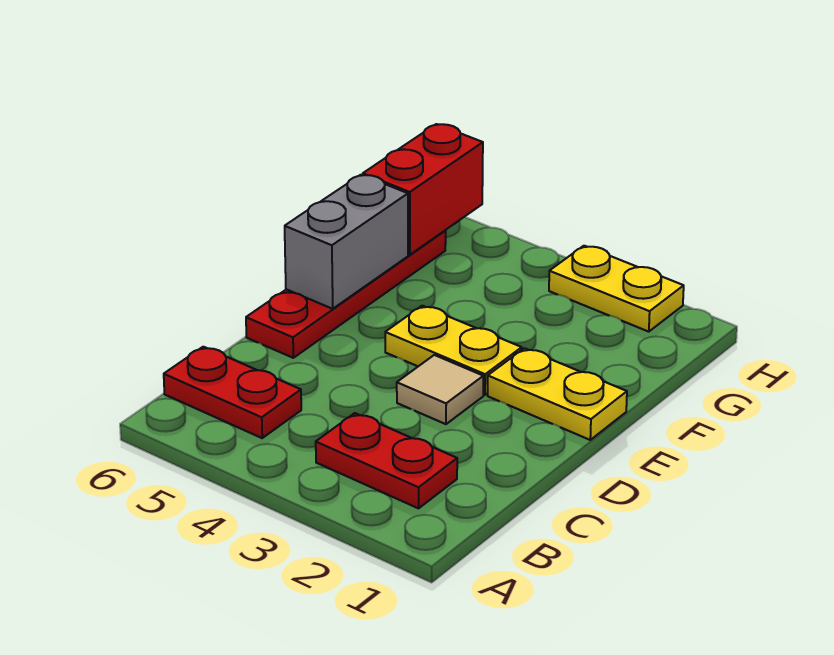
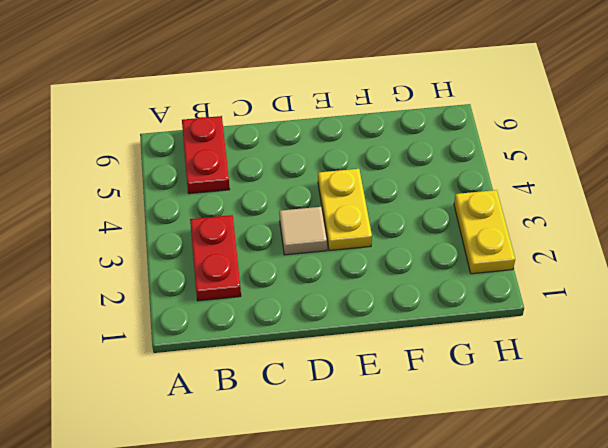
none -> red plate D6:G6 level 1
none -> yellow plate E1:E2 level 1

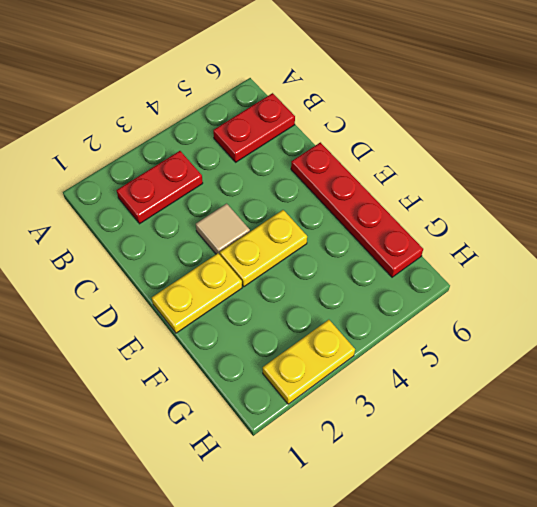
none -> grey brick E6:F6 level 2
none -> red brick G6:H6 level 2

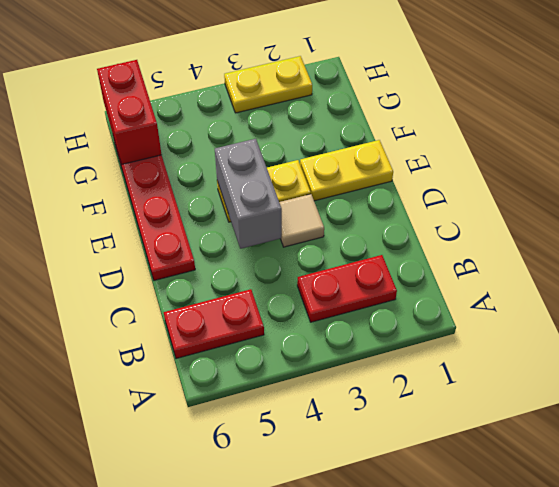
grey brick D4:E4 level 2 -> grey brick E6:F6 level 2

